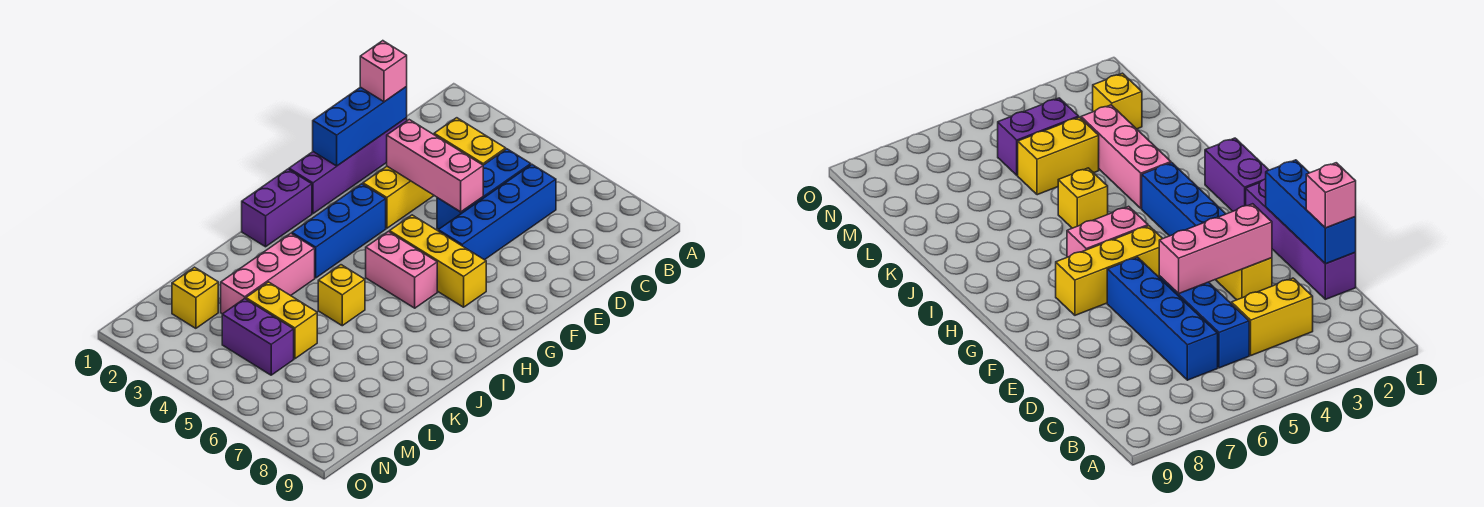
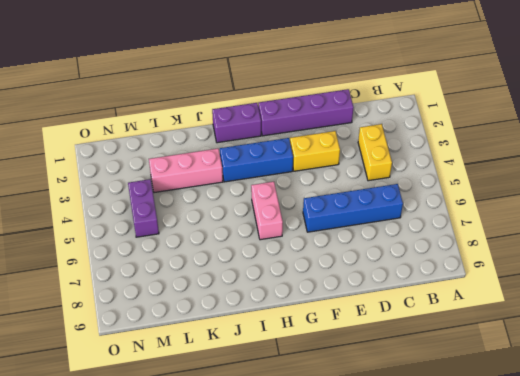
none -> blue brick C5:E5 level 1
none -> yellow brick G5:G7 level 1
none -> yellow brick J5 level 1

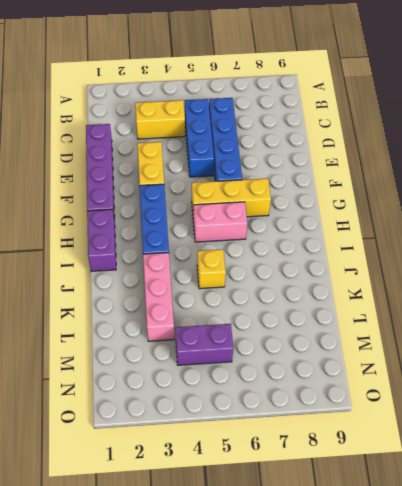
none -> yellow brick L4:L5 level 1
none -> yellow brick M2 level 1
none -> blue brick D1:F1 level 2

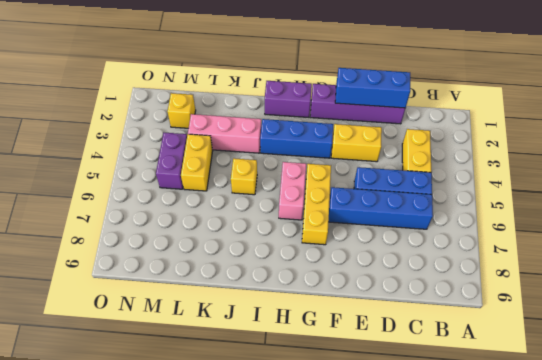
none -> pink brick E3:E5 level 2
none -> pink brick D1 level 3

